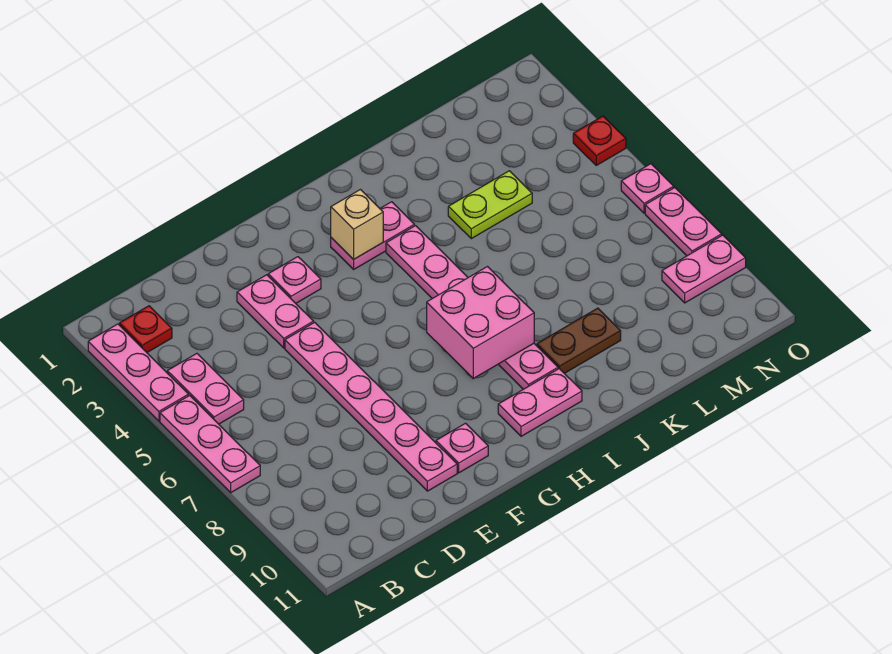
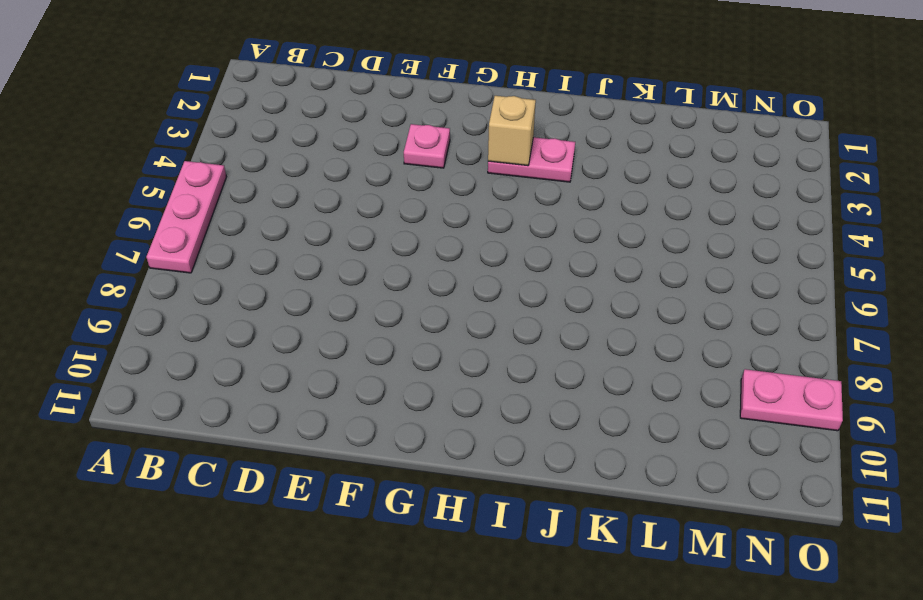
none -> pink plate A2:A4 level 1
none -> red plate B2 level 1
none -> pink plate B4:B5 level 1

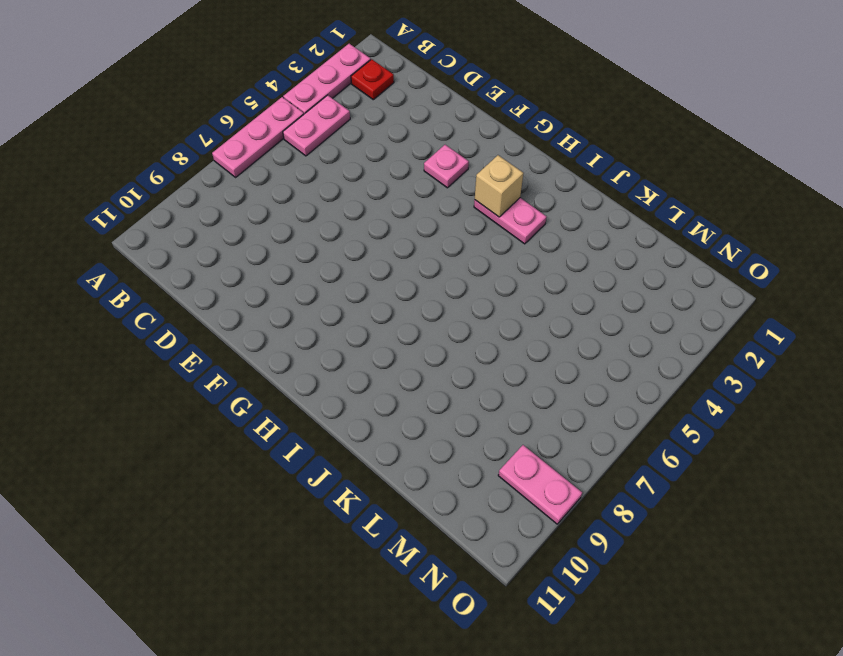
none -> pink plate E3:E4 level 1
none -> pink plate E5:E10 level 1
none -> pink plate F10 level 1

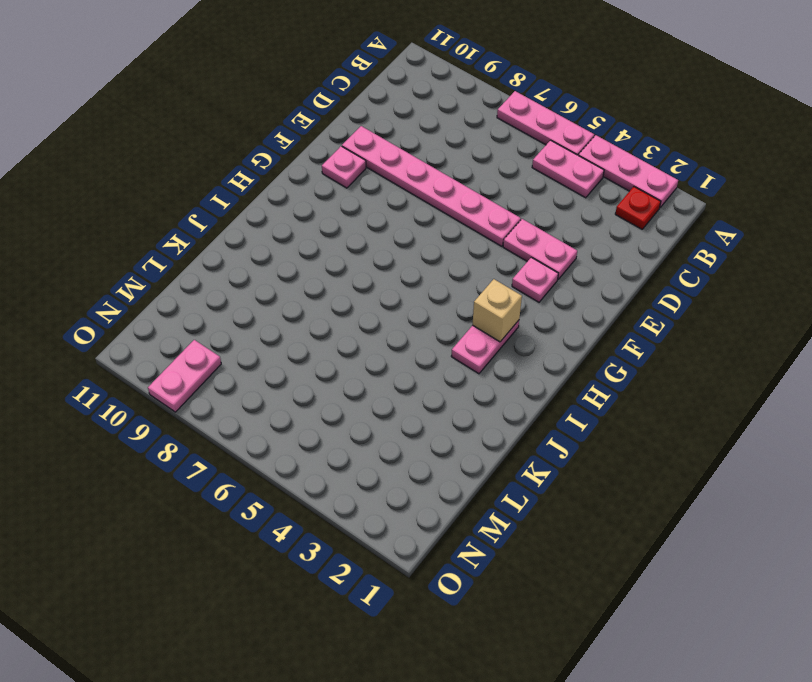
none -> pink plate H10:I10 level 1
none -> pink plate I4:I9 level 1
none -> brown plate J9:K9 level 1

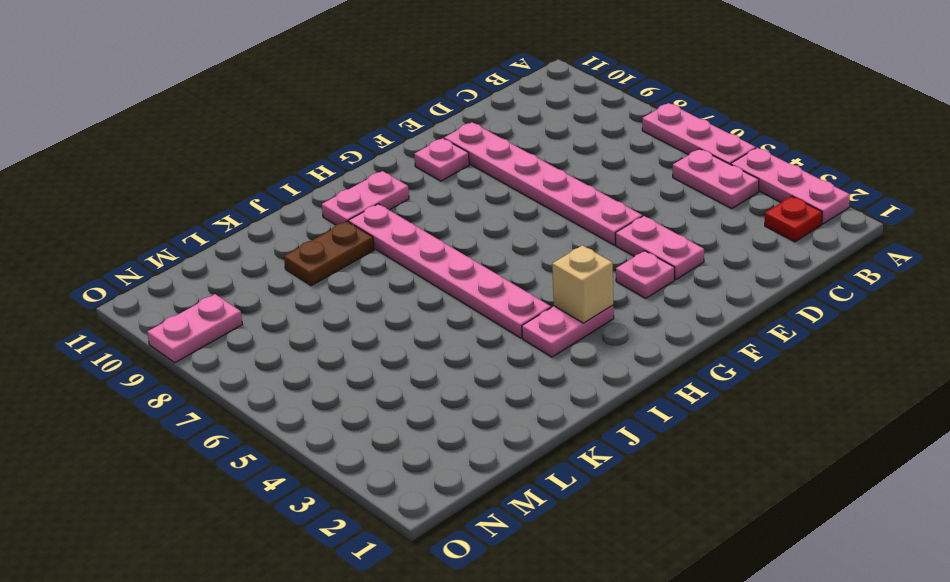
none -> lime plate K4:L4 level 1
none -> red plate O4 level 1
none -> pink plate O6 level 1

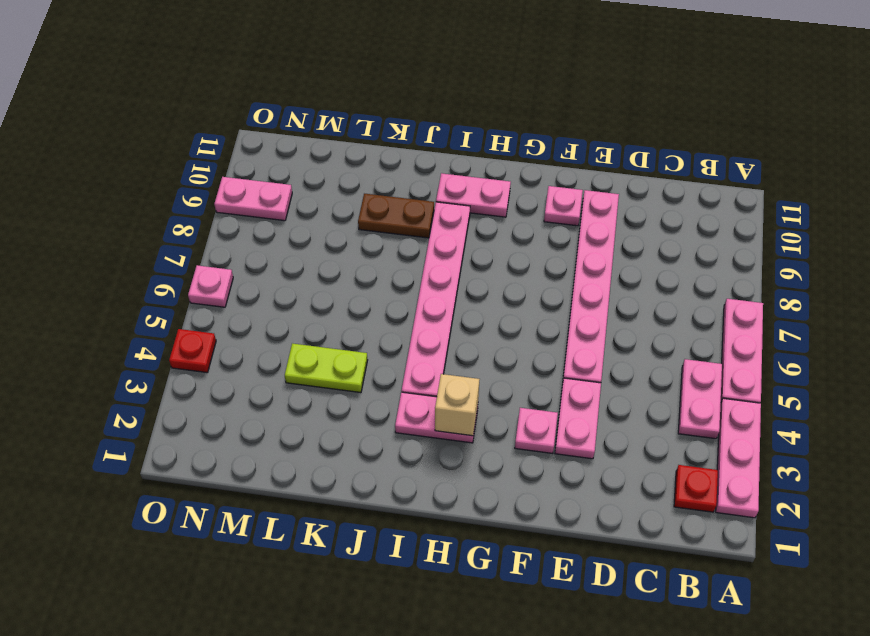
none -> pink plate O7:O8 level 1
none -> pink brick H7:I8 level 2

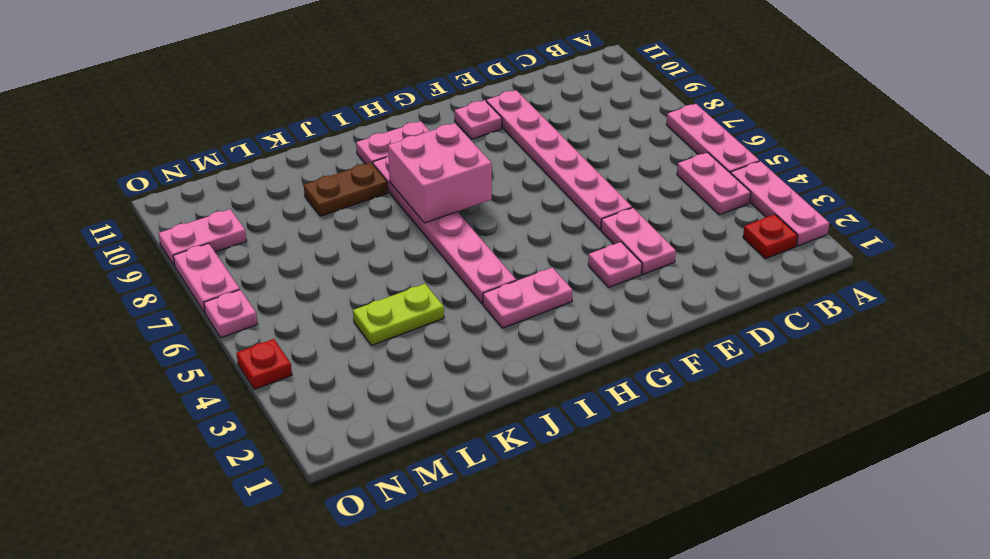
none -> tan brick H3 level 2

